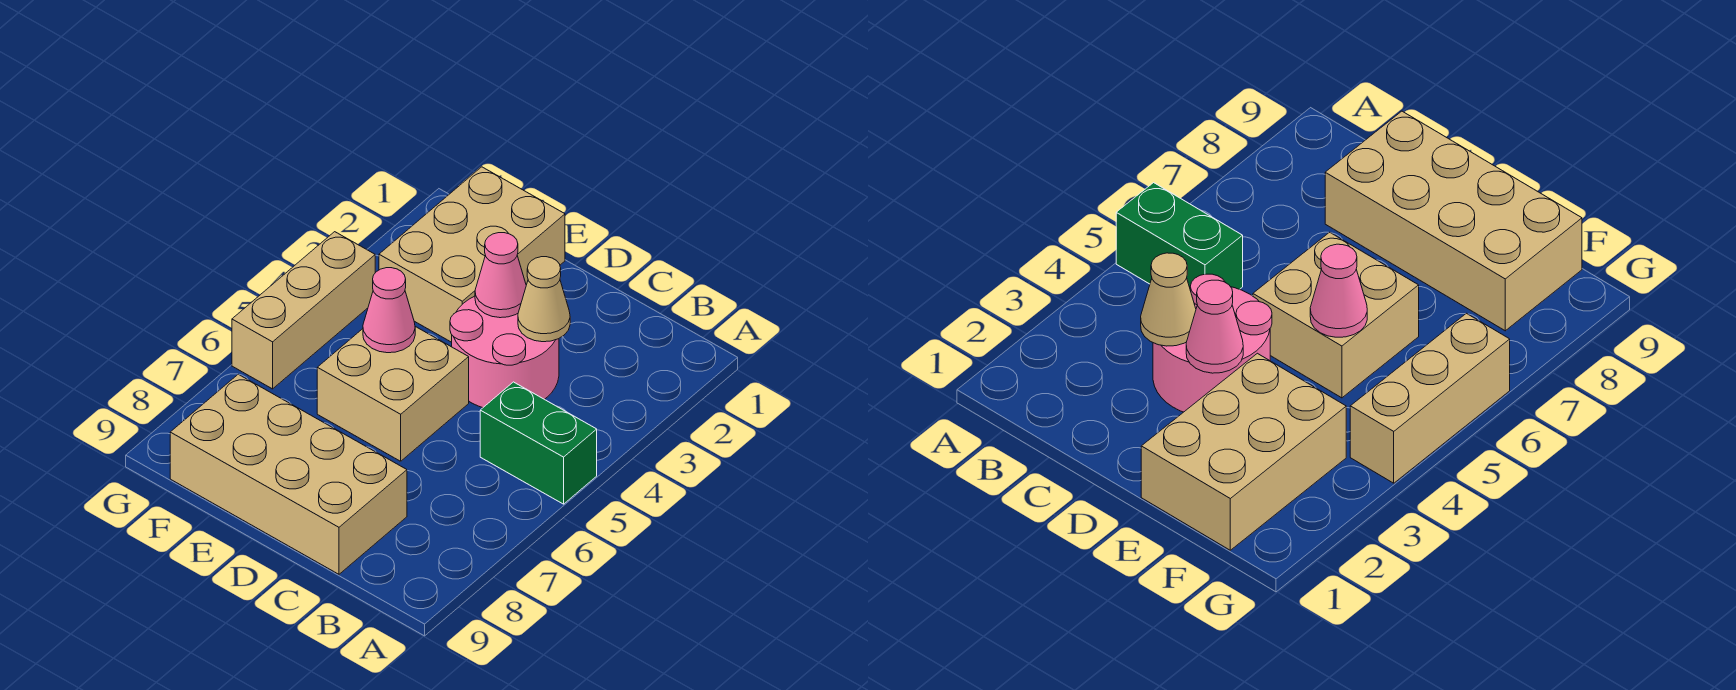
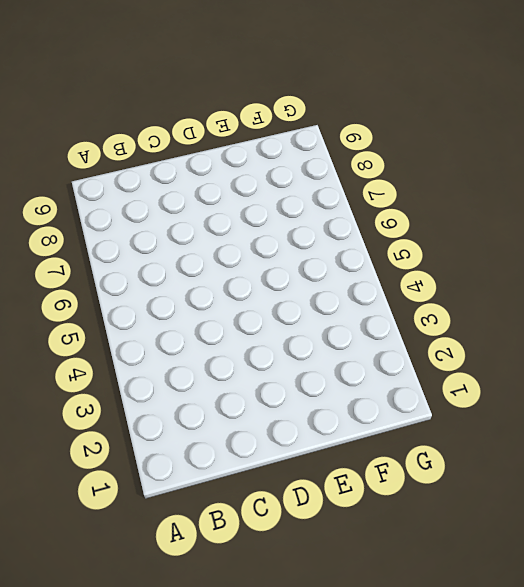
none -> green brick A5:B5 level 1
none -> pink round brick C3:D4 level 1

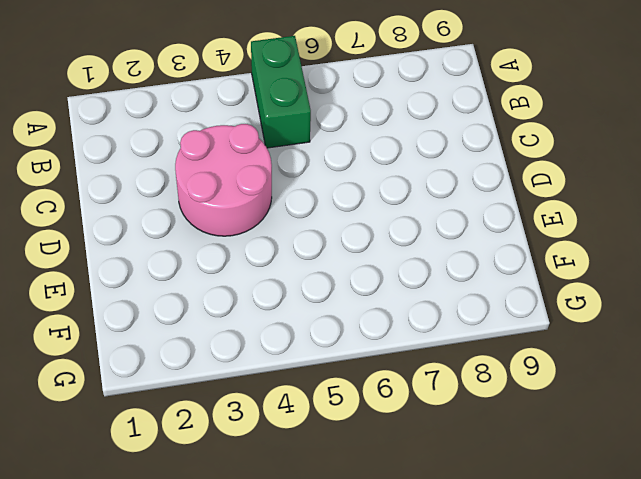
none -> tan brick C8:F9 level 1
none -> tan brick D5:E6 level 1

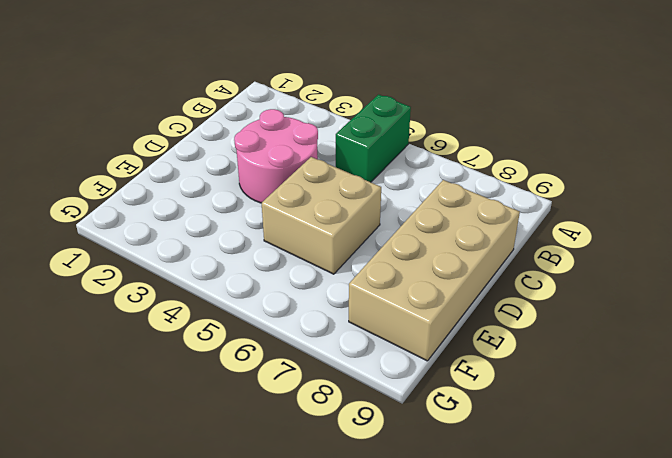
none -> tan brick E1:F3 level 1
none -> tan brick G4:G6 level 1

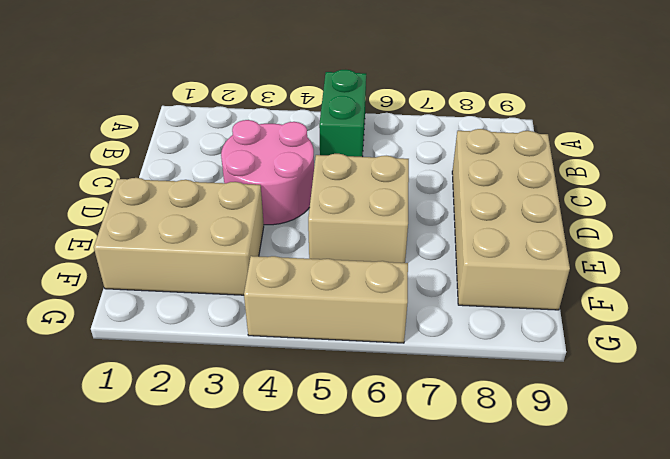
none -> tan cone C3 level 2
none -> pink cone D3 level 2

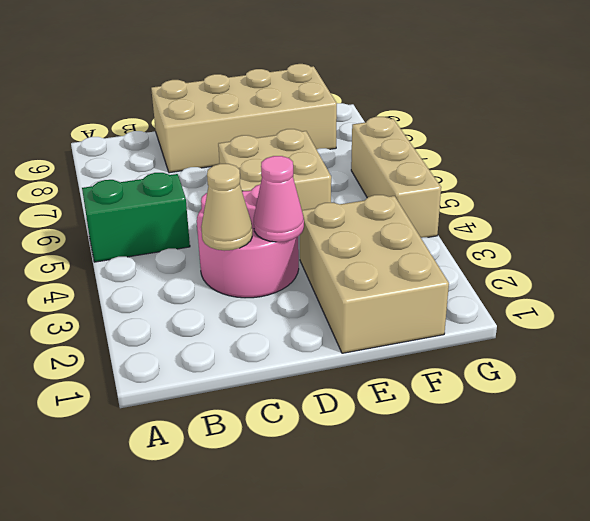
none -> pink cone E5 level 2

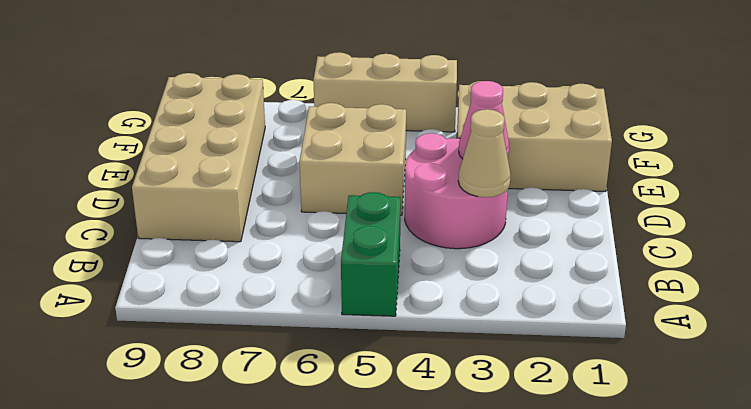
none -> pink cone E5 level 2

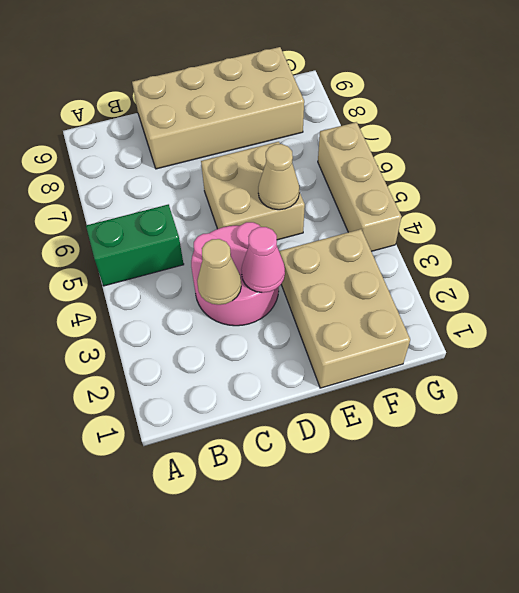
tan cone E5 level 2 -> pink cone E5 level 2

